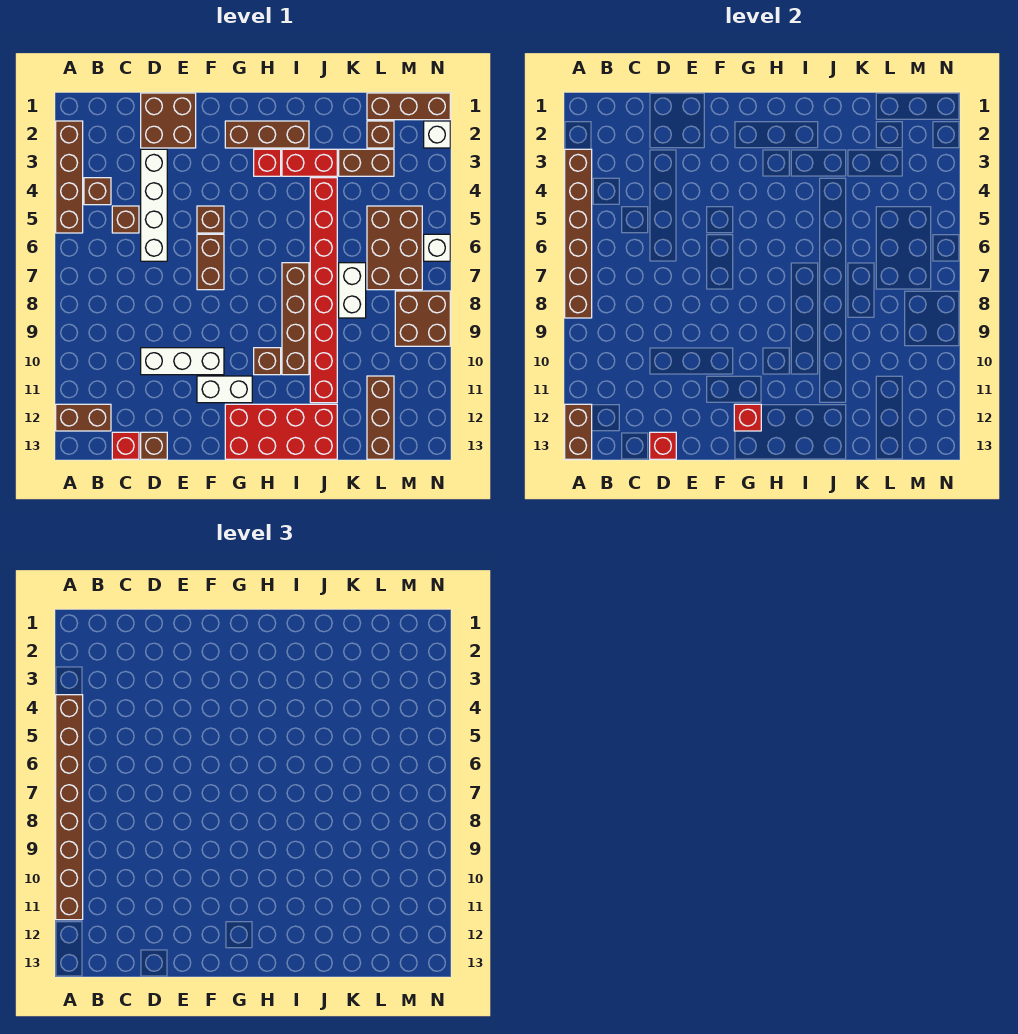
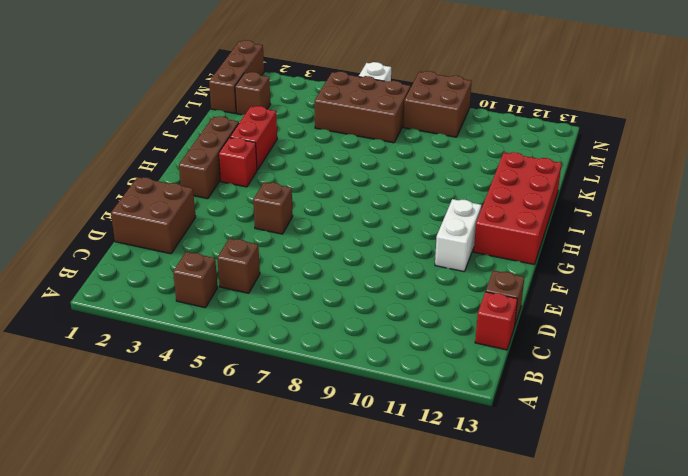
none -> brown brick A2:A5 level 1
none -> brown brick A12:B12 level 1
none -> white brick D3:D6 level 1
none -> white brick D10:F10 level 1

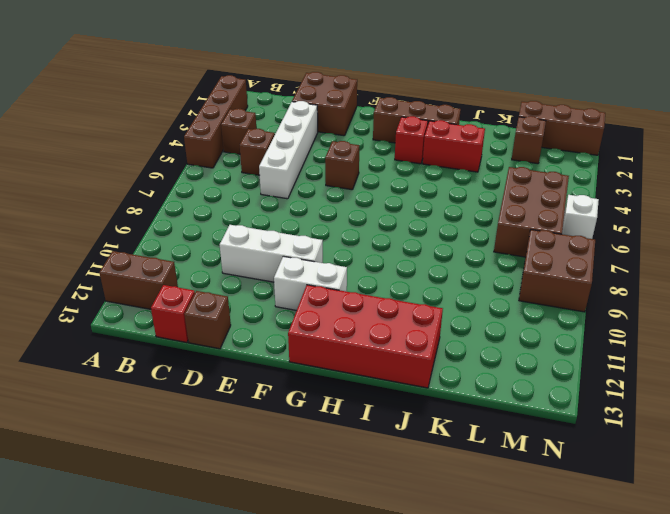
none -> brown brick F6:F7 level 1
none -> brown brick H10 level 1
none -> brown brick I7:I10 level 1
none -> red brick J4:J11 level 1

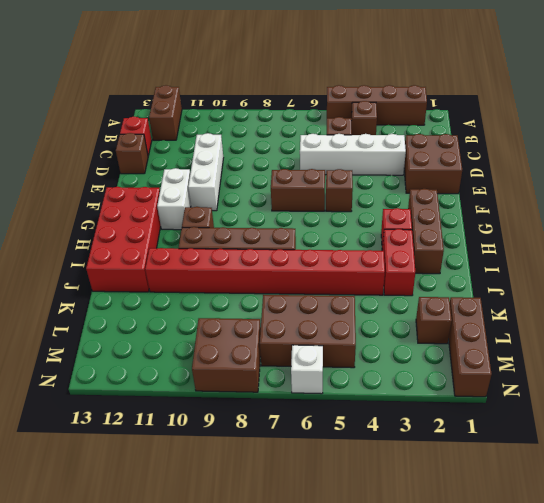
none -> brown brick K3:L3 level 1
none -> white brick K7:K8 level 1
none -> brown brick L11:L13 level 1
none -> white brick N2 level 1

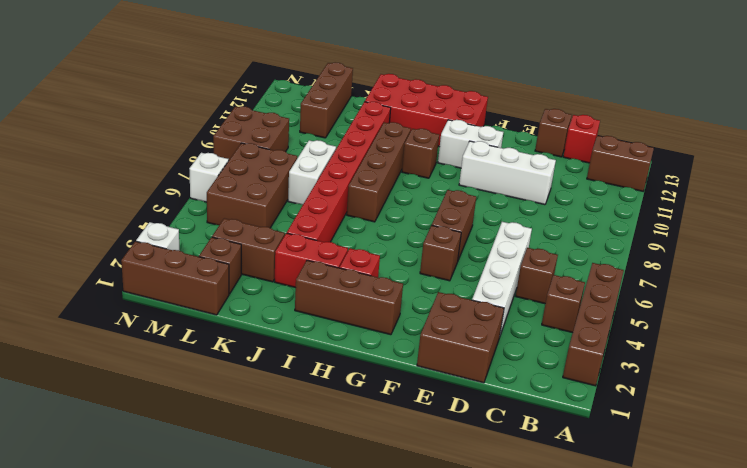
none -> brown brick A3:A8 level 2
none -> brown brick A12:A13 level 2
none -> red brick D13 level 2
none -> red brick G12 level 2

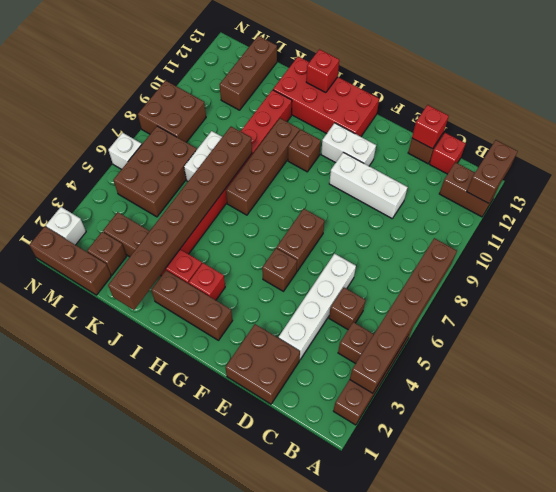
red brick I13 level 2 -> red brick G12 level 2
brown brick J1:J8 level 2 -> brown brick A4:A11 level 3

